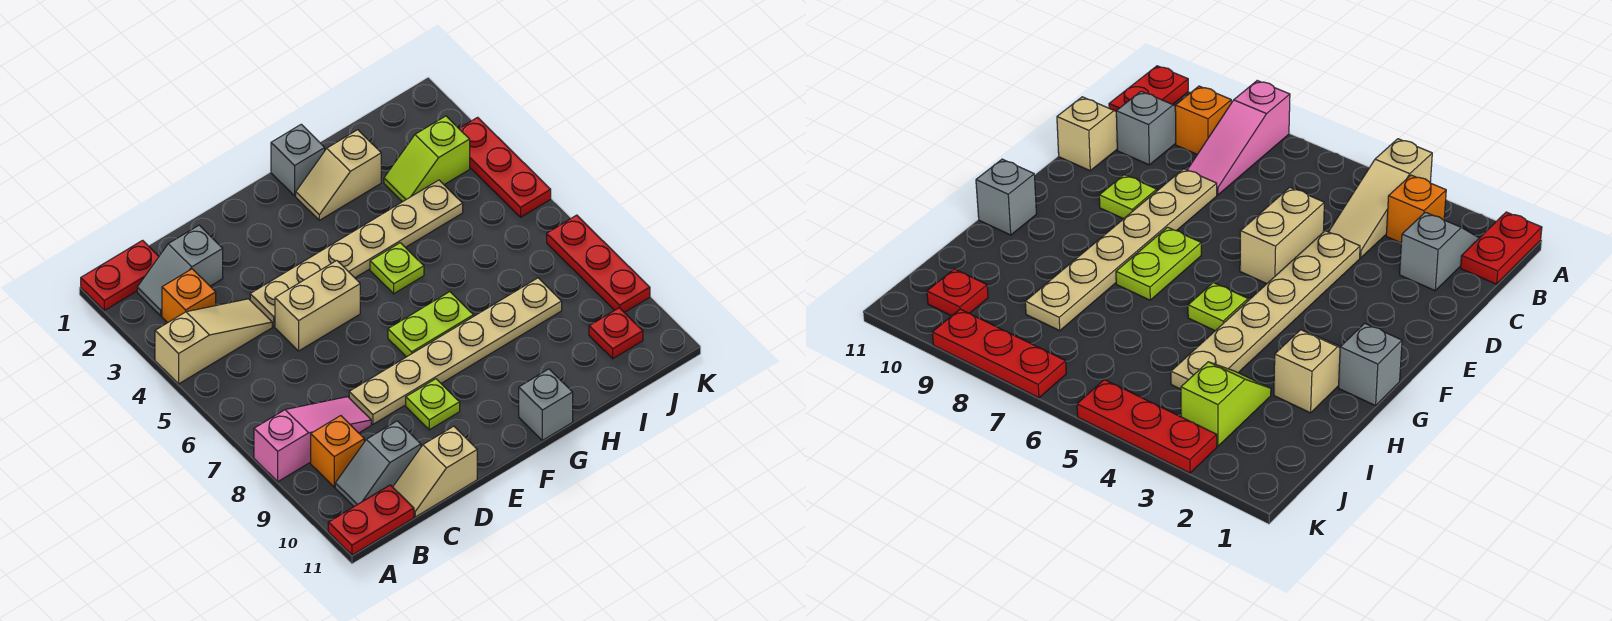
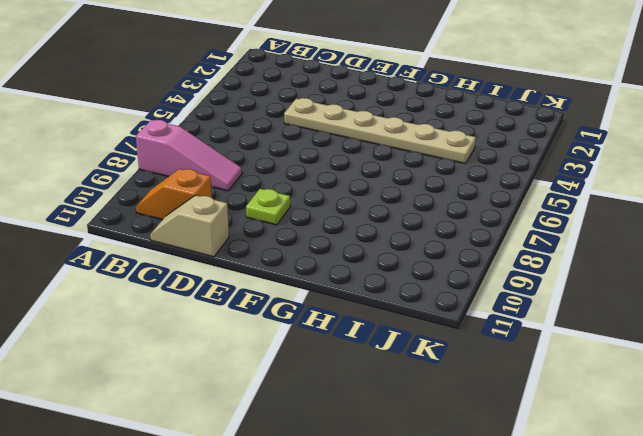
orange slope B10:C10 level 1 top C -> grey slope B10:C10 level 1 top C
none -> red plate A1:B1 level 1
none -> tan slope A4:C4 level 1 top A
none -> red plate A11:B11 level 1

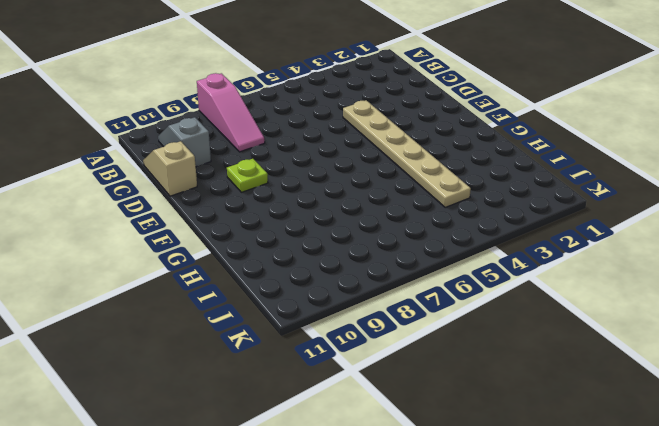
none -> red plate A1:B1 level 1
none -> tan slope A4:C4 level 1 top A
none -> red plate A11:B11 level 1

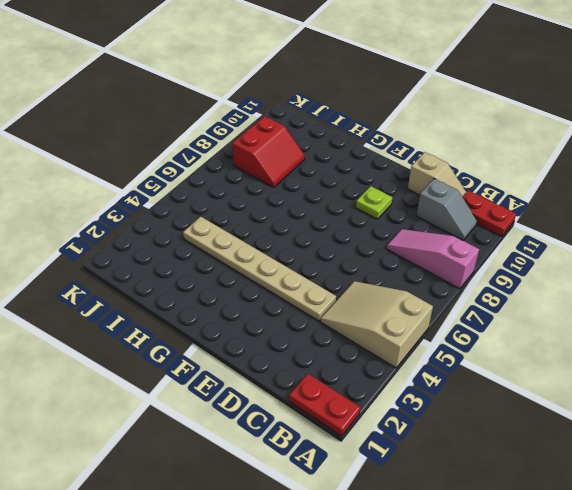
tan slope A4:C5 level 1 top A -> tan slope A4:C4 level 1 top A
red slope I8:J9 level 1 top J -> tan plate D8:I8 level 1
none -> grey slope B2:C2 level 1 top C
none -> orange brick B3 level 1
none -> orange brick B9 level 1

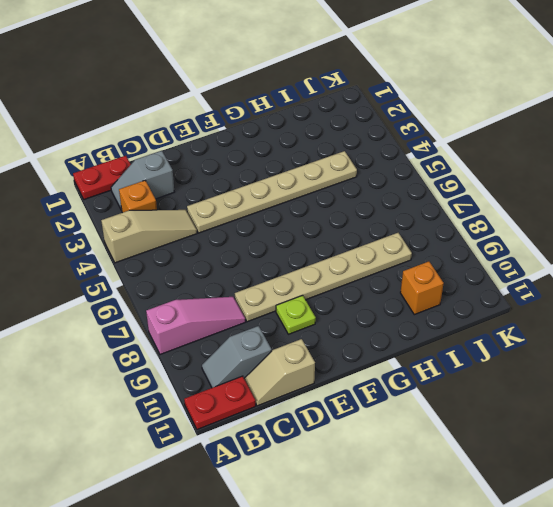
orange brick I10 level 1 -> orange brick B9 level 1
none -> tan brick D5:E5 level 1
none -> lime plate F7:G7 level 1
none -> grey brick G1 level 1

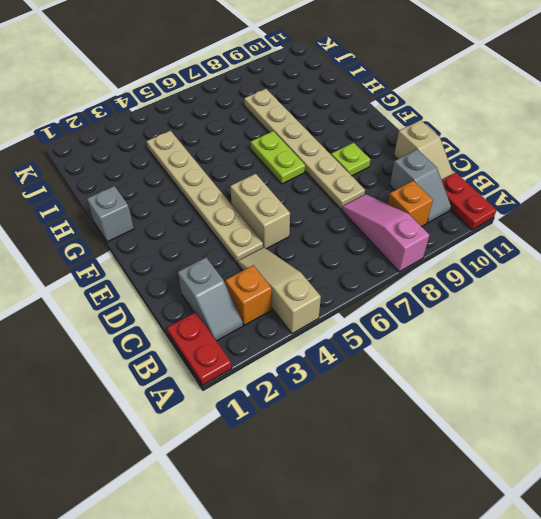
none -> tan slope G2:H2 level 1 top H
none -> lime plate G5 level 1
none -> grey brick G11 level 1

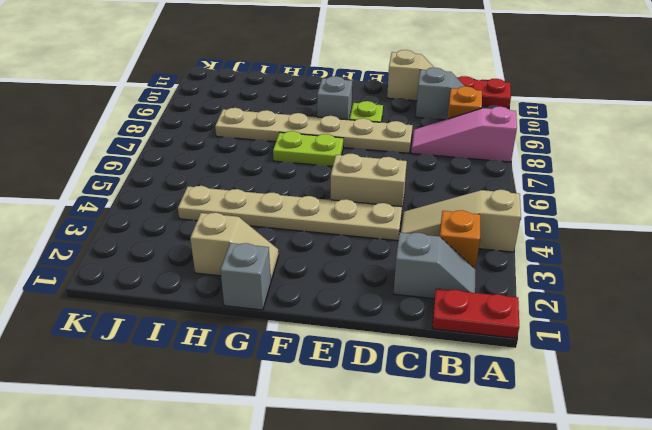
grey brick F9 level 1 -> grey brick G11 level 1
none -> lime plate G5 level 1
none -> lime slope I3:J3 level 1 top J
none -> red plate J10 level 1

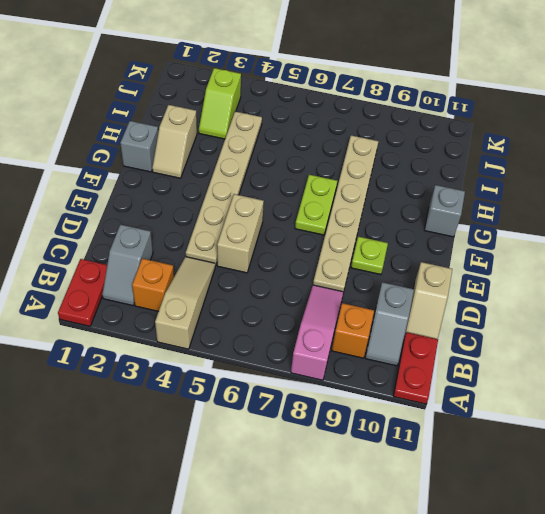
none -> lime plate G5 level 1
none -> red plate J10 level 1
none -> red plate K3:K5 level 1

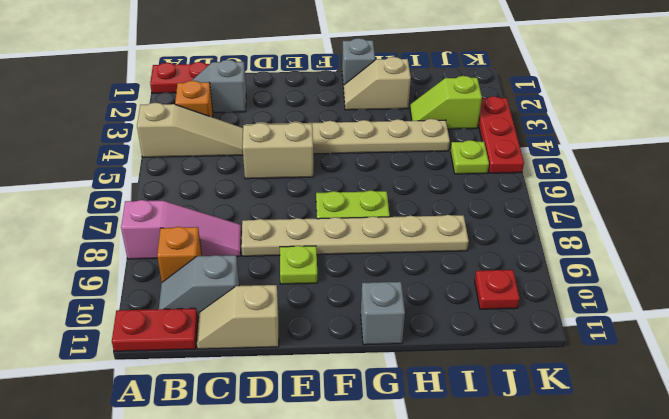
lime plate J5 level 1 -> lime plate G5 level 1
none -> red plate K7:K9 level 1

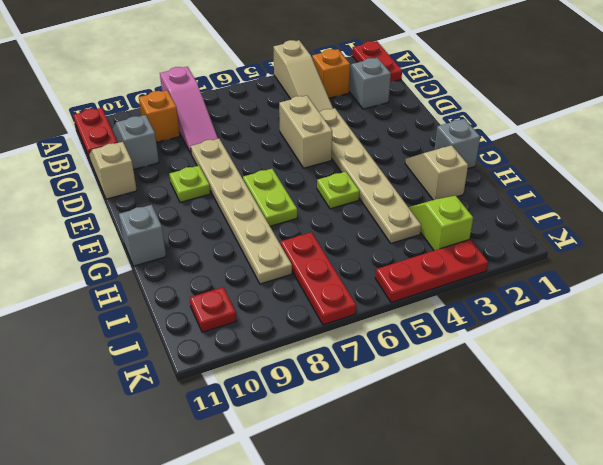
red plate I7:K7 level 1 -> red plate K7:K9 level 1

